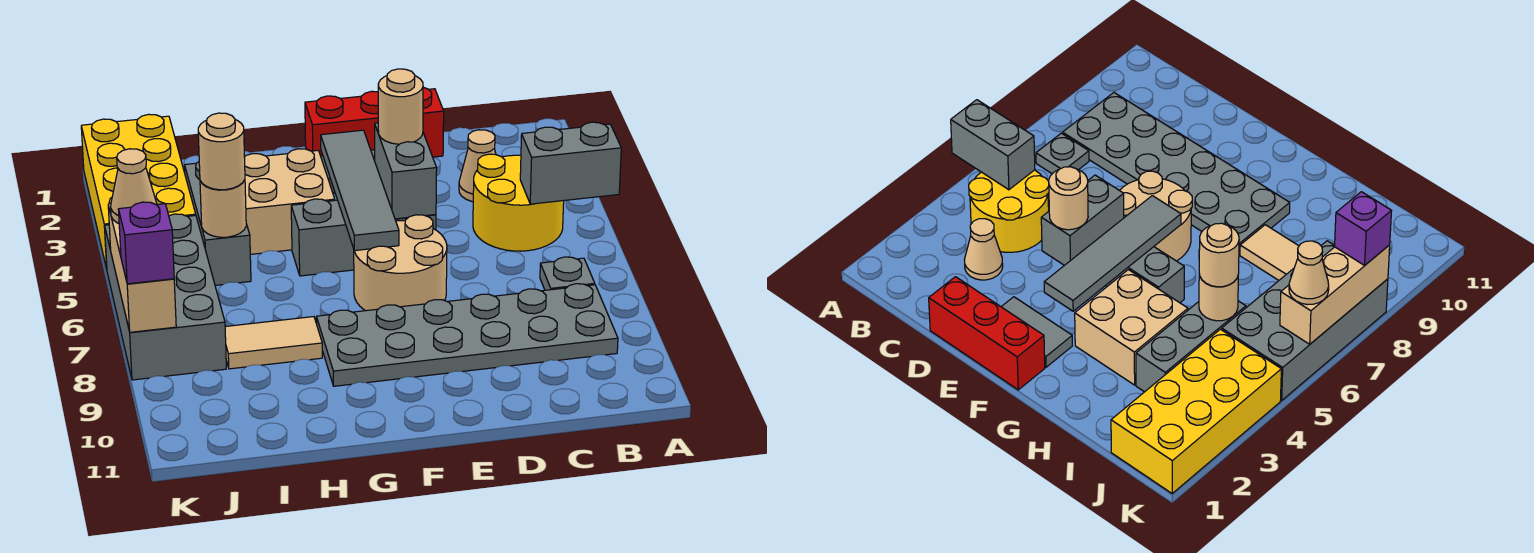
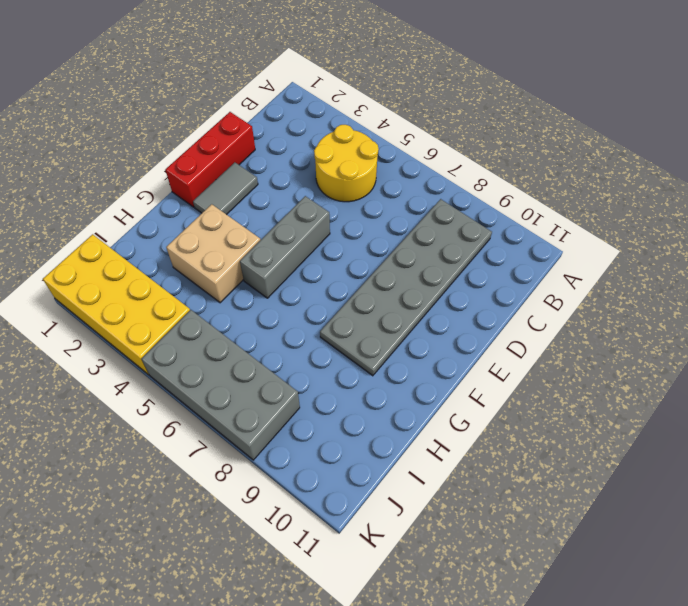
none -> grey plate B7 level 1
none -> tan cone C3 level 1
none -> tan round brick E6:F7 level 1

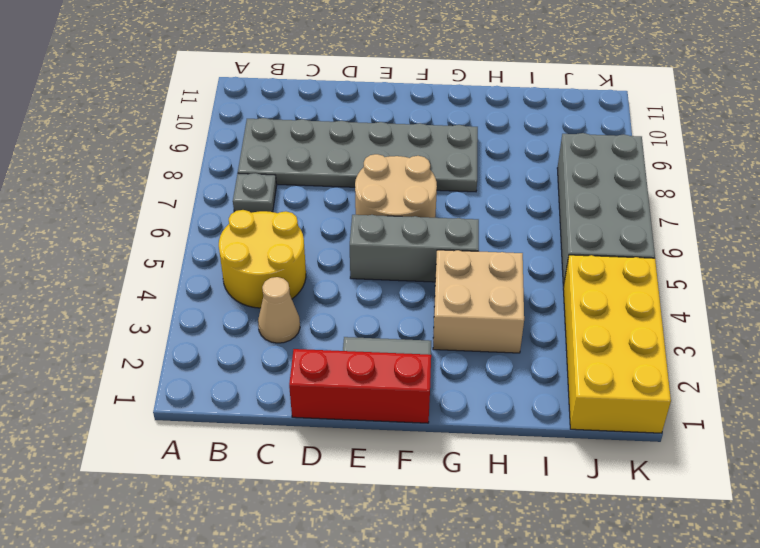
none -> tan tile H8:I8 level 1
none -> grey brick I3:I5 level 1
none -> grey brick A5:B5 level 2

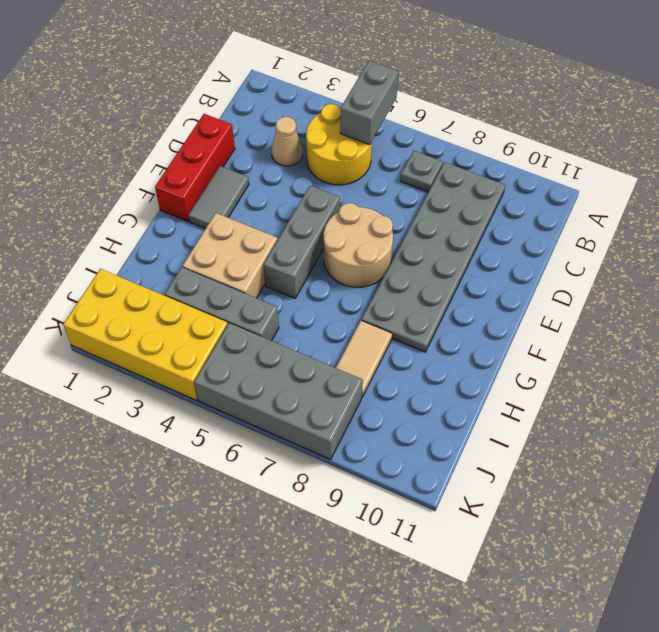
none -> grey brick E4:E5 level 2
none -> grey tile F3:F6 level 2
none -> tan round brick I5 level 2

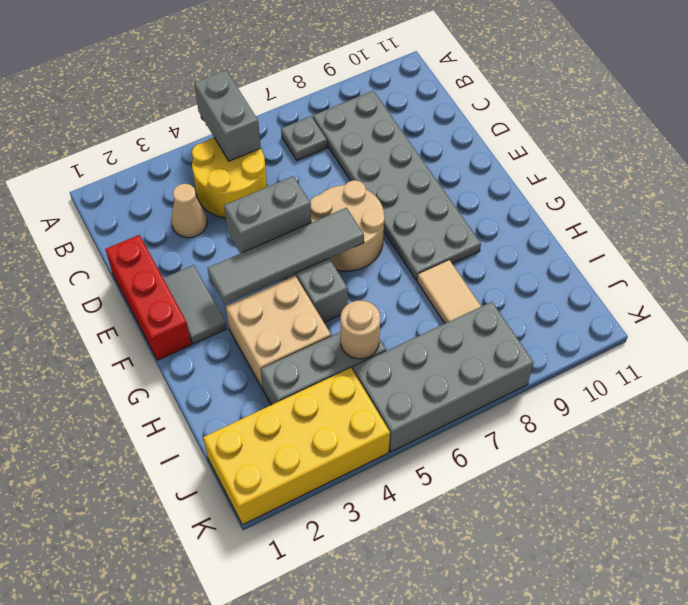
none -> tan brick K6:K8 level 2
none -> tan round brick E4 level 3
none -> tan round brick I5 level 3

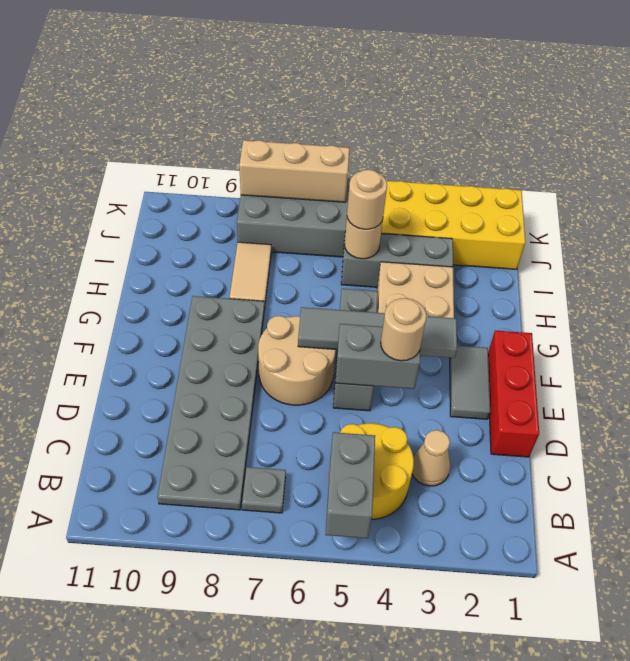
none -> tan cone K6 level 3
none -> purple brick K8 level 3

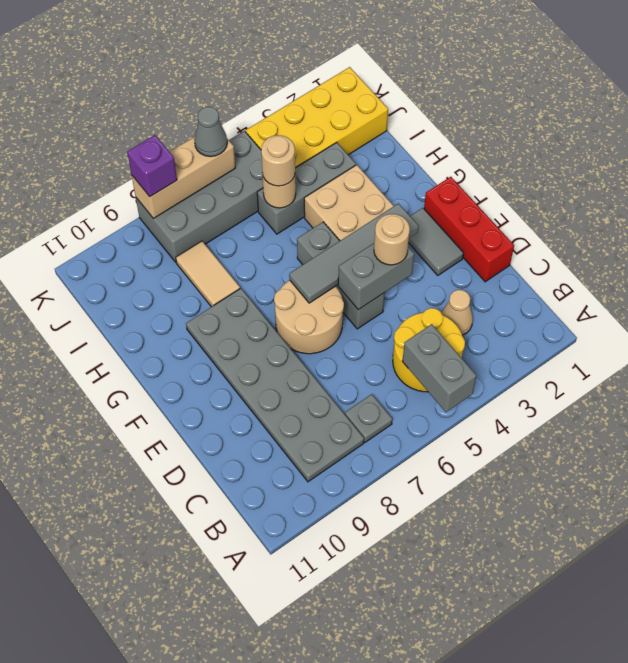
grey cone K6 level 3 -> tan cone K6 level 3

